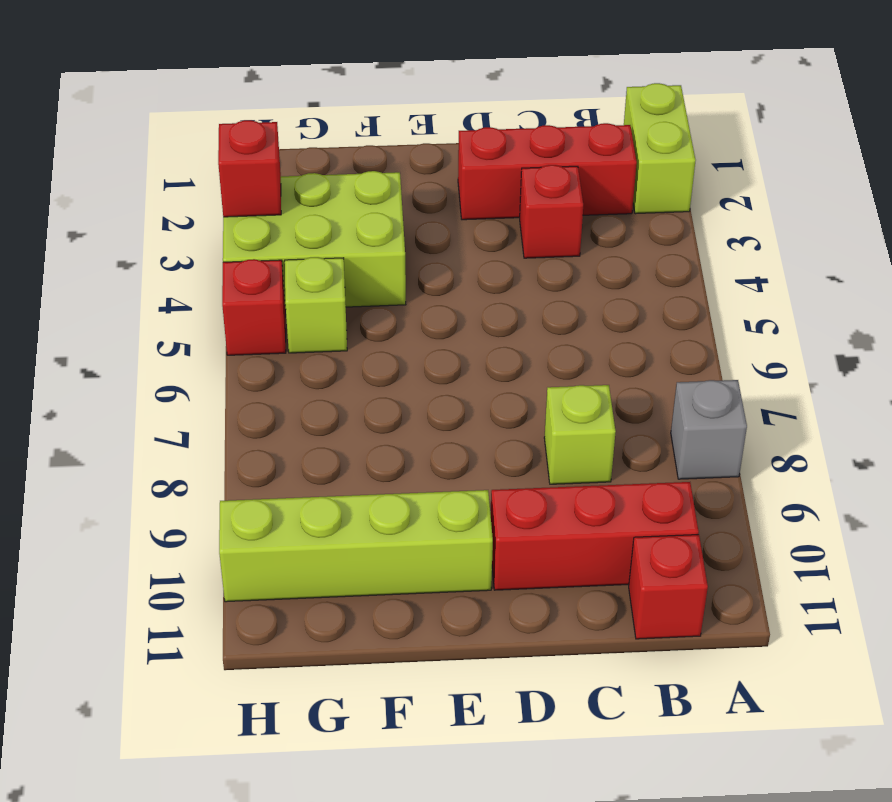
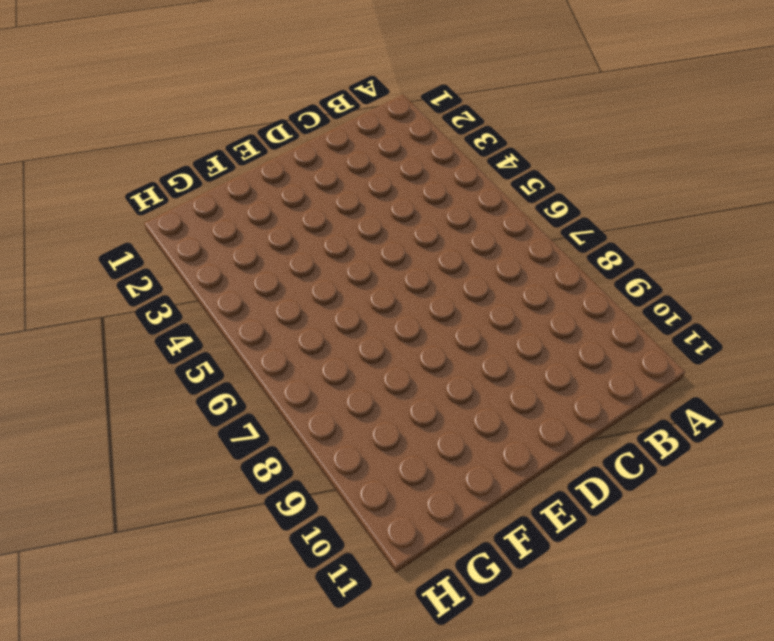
none -> lime brick A1:A2 level 1
none -> grey brick A8 level 1
none -> red brick B2:D2 level 1

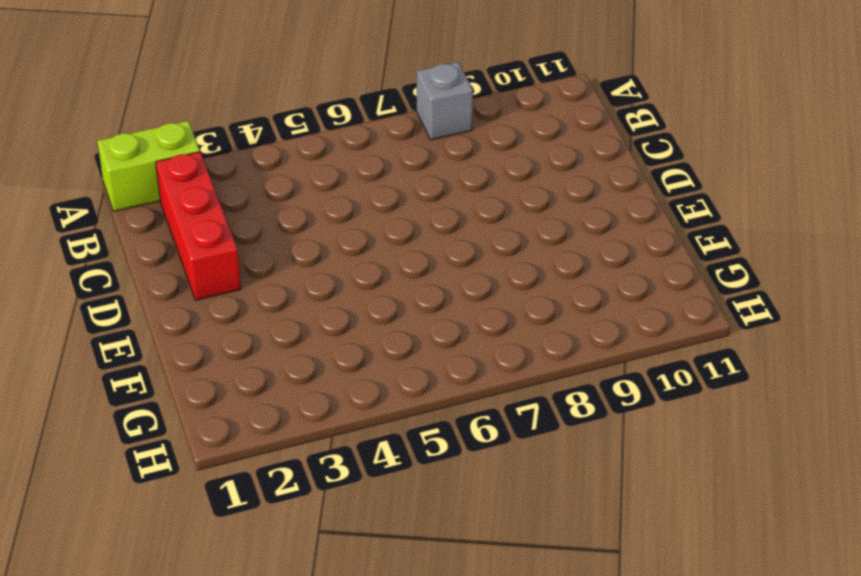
none -> red brick B10:D10 level 1
none -> red brick B11 level 1
none -> red brick C3 level 1

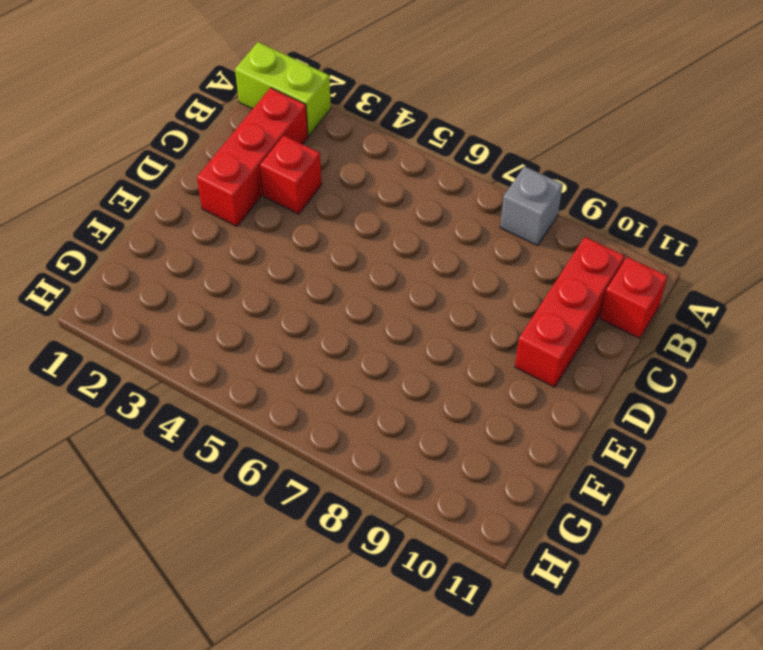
none -> lime brick C8 level 1
none -> lime brick E10:H10 level 1
none -> lime brick F3:H4 level 1

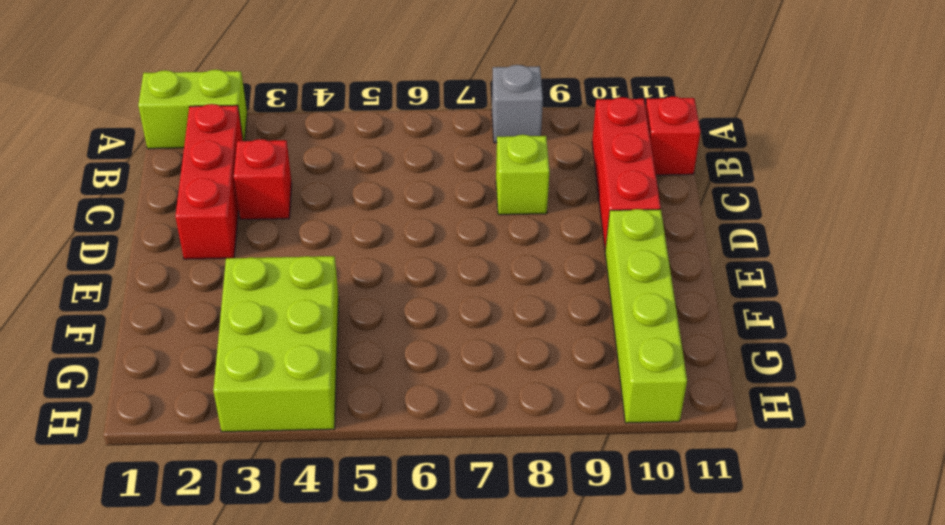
none -> lime brick G5 level 1
none -> red brick H5 level 1
none -> red brick H3 level 2

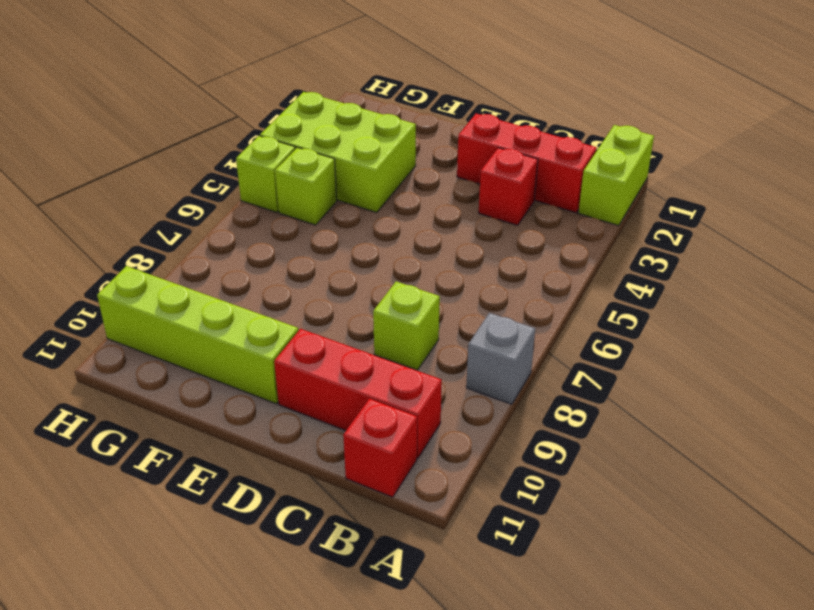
lime brick H5 level 1 -> red brick H5 level 1
none -> red brick H3 level 2

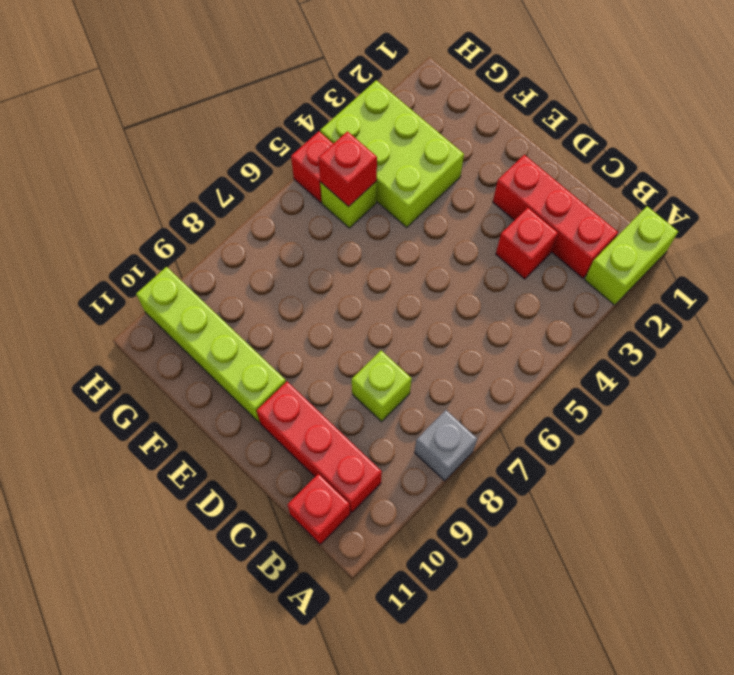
red brick G5 level 2 -> red brick H3 level 2

